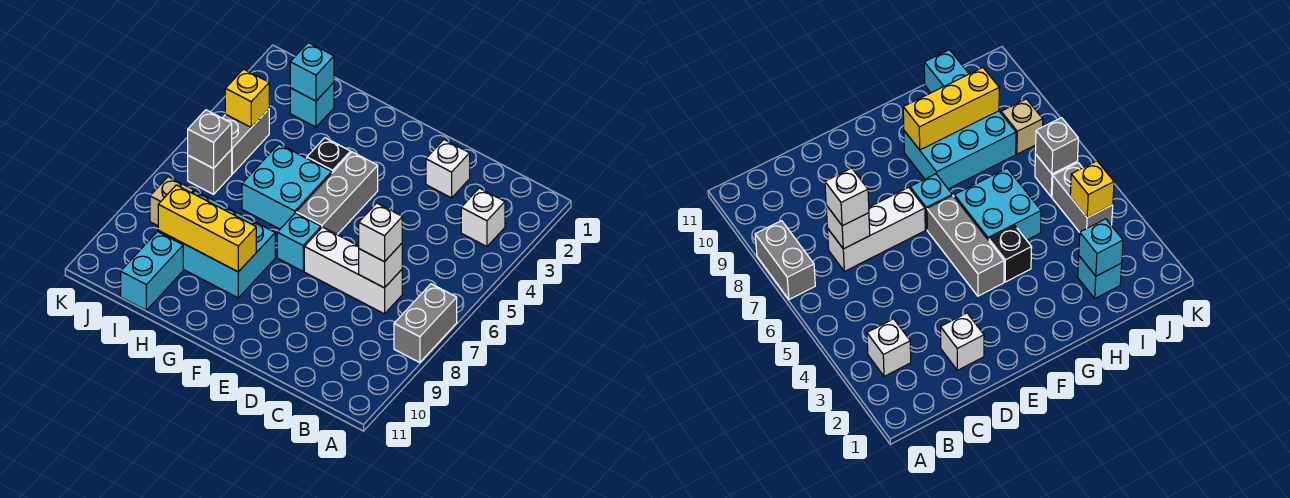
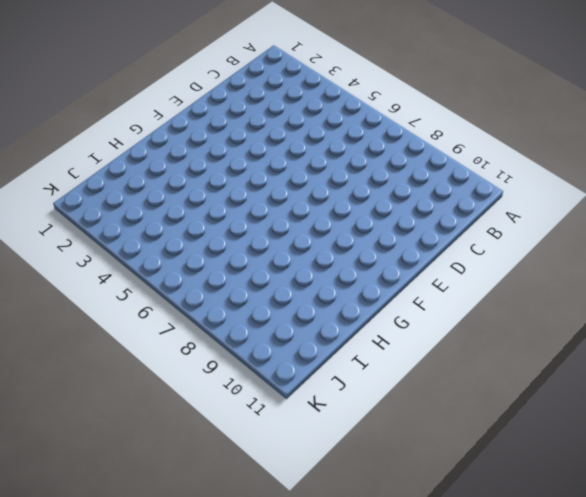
none -> grey brick A7:A8 level 1
none -> white brick B3 level 1
none -> white brick C7:E7 level 1

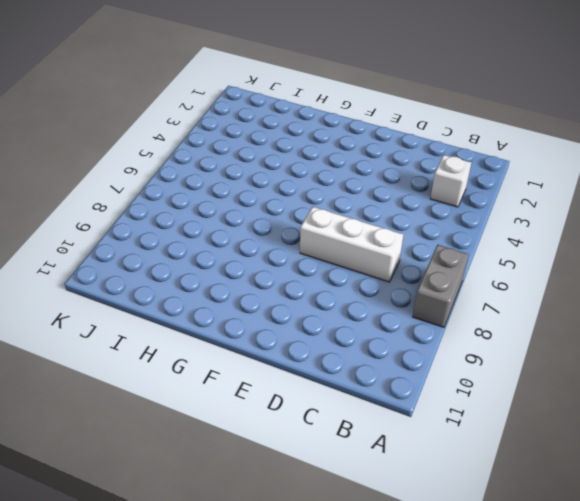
none -> white brick D2 level 1
none -> grey brick F4:F6 level 1
none -> cyan brick F7 level 1

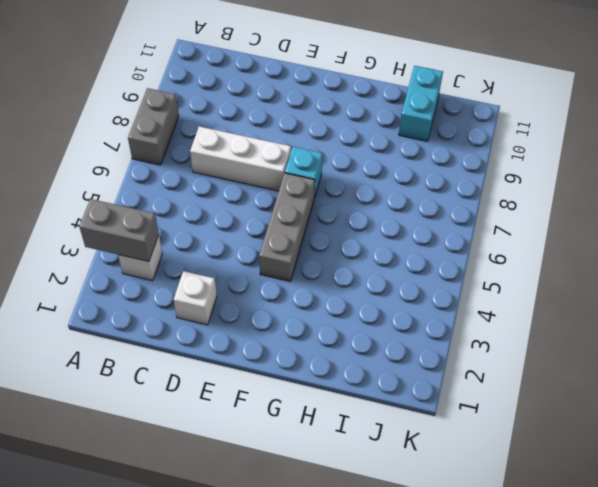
grey brick A3:B3 level 2 -> grey brick J4:J5 level 1
none -> black brick G4 level 1
none -> cyan brick G5:H6 level 1
none -> cyan brick G8:I9 level 1

